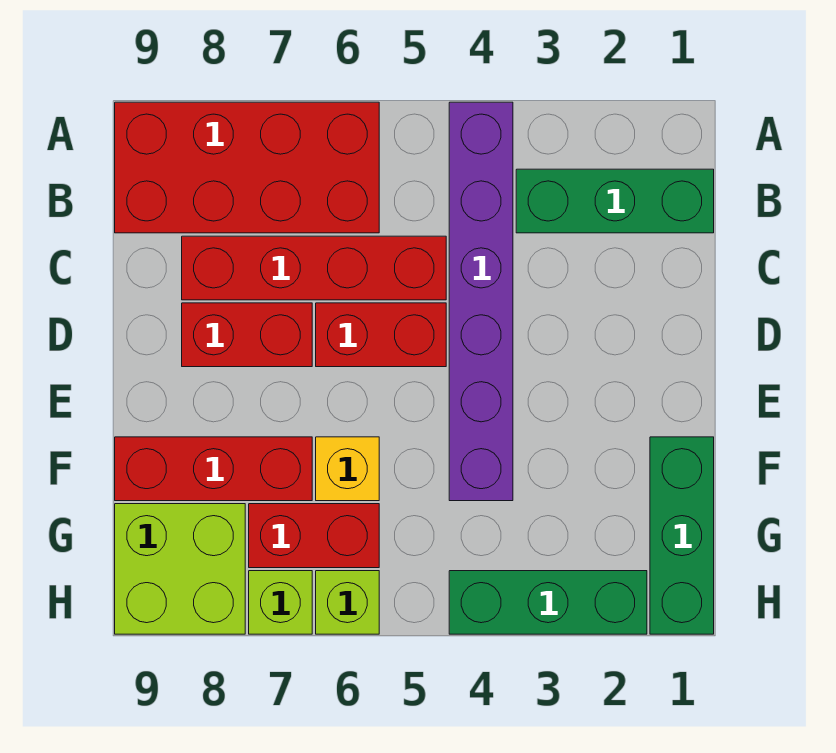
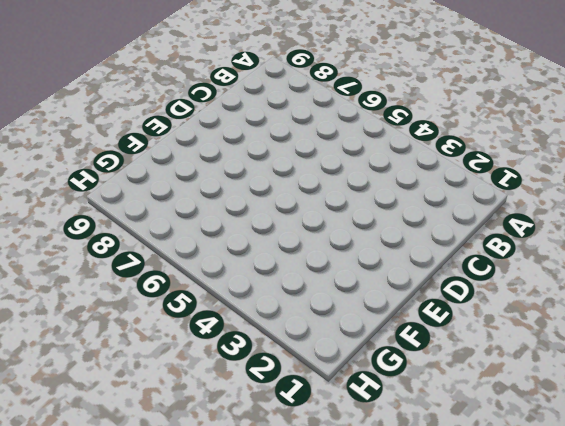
none -> purple brick A4:F4 level 1
none -> red brick A6:B9 level 1
none -> green brick B1:B3 level 1

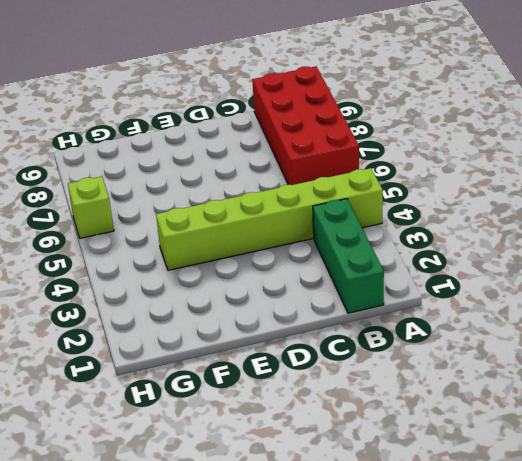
lime brick A4:F4 level 1 -> purple brick A4:F4 level 1
none -> red brick C5:C8 level 1
none -> red brick D5:D6 level 1
none -> red brick D7:D8 level 1

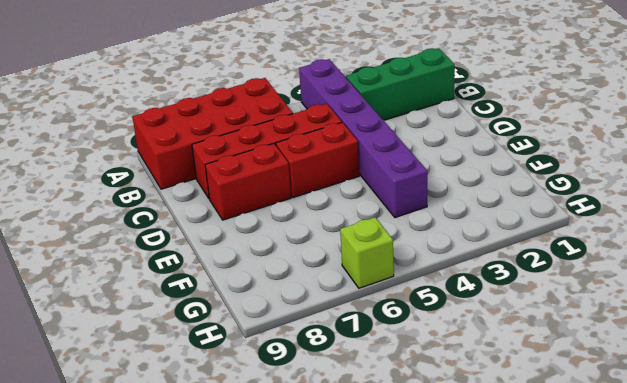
none -> green brick F1:H1 level 1
none -> yellow brick F6 level 1
none -> red brick F7:F9 level 1

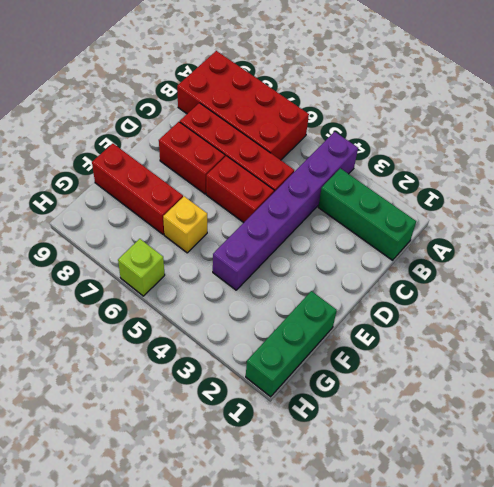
none -> red brick G6:G7 level 1
none -> lime brick G8:H9 level 1
none -> green brick H2:H4 level 1

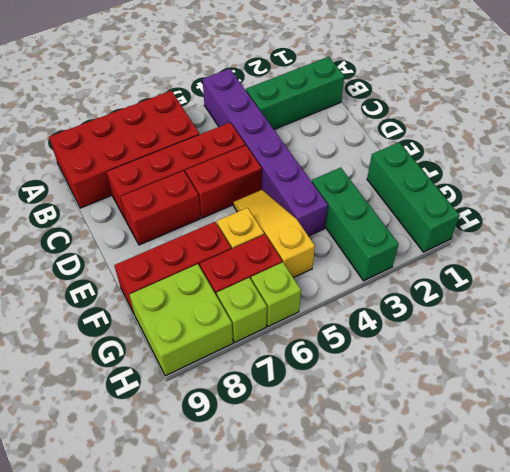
yellow slope E5:G5 level 1 top G -> none
green brick F3:H3 level 1 -> green brick H2:H4 level 1

